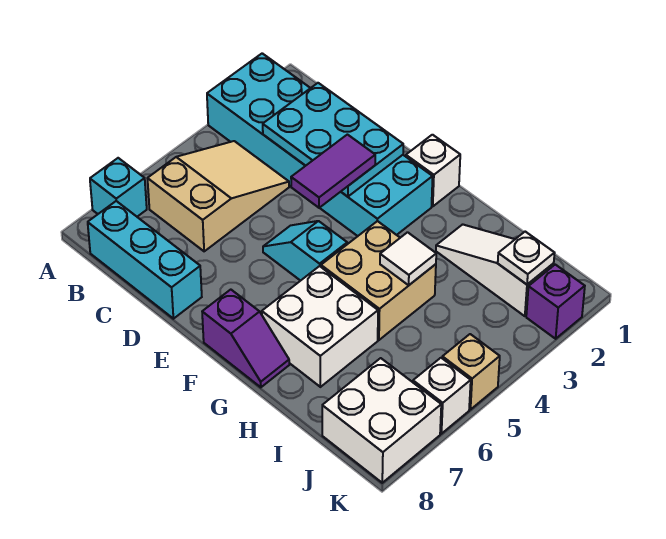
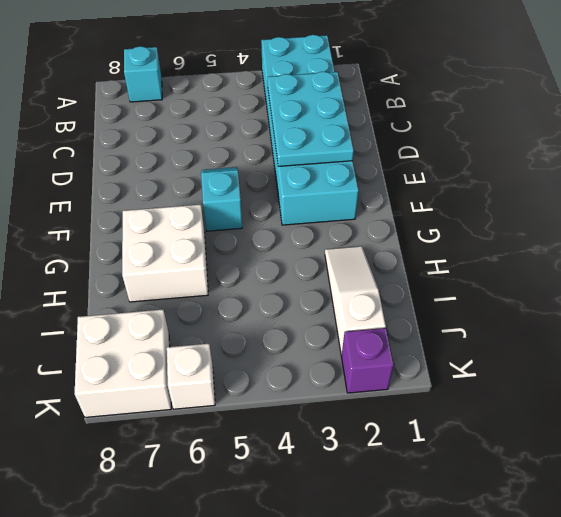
none -> tan slope B4:C6 level 1 top 6
none -> cyan brick B8:D8 level 1
none -> white brick F1 level 1

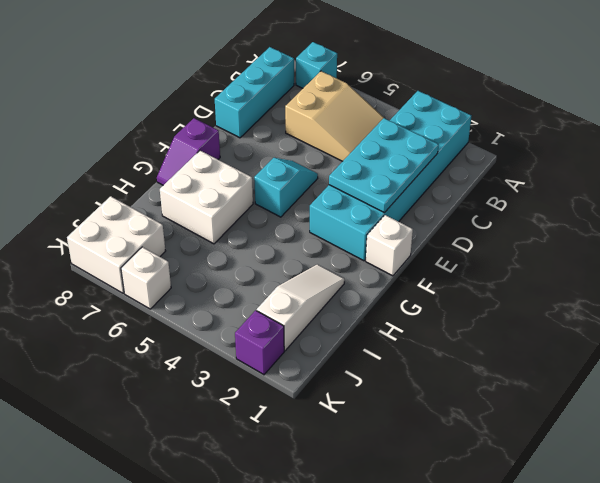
none -> tan brick G4:H5 level 1
none -> tan brick K5 level 1
none -> white tile H4 level 2

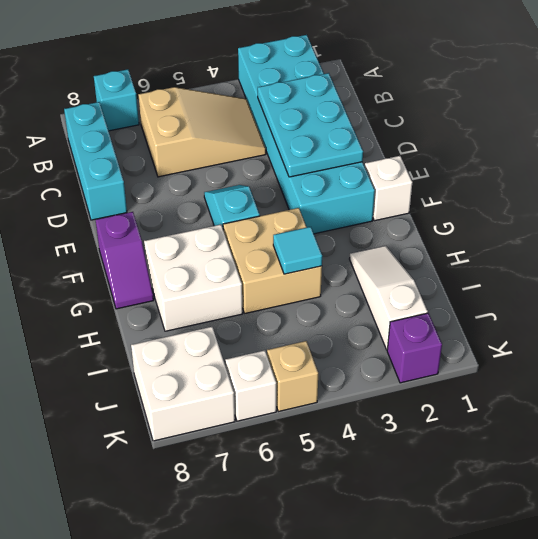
cyan tile H4 level 2 -> white tile H4 level 2
none -> white plate J2 level 2
none -> purple tile E3:E4 level 3

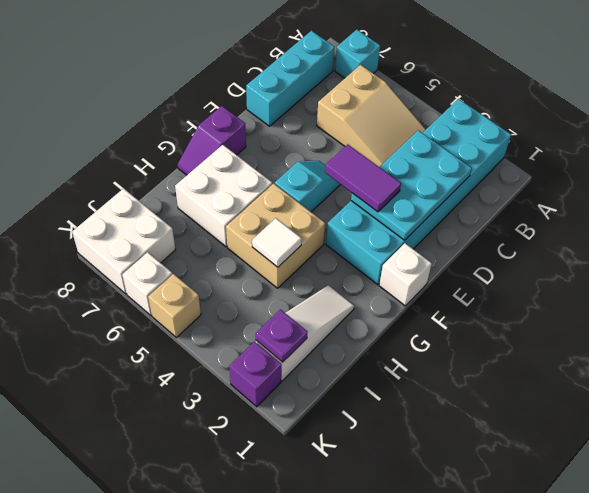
purple plate J2 level 2 -> white plate J2 level 2

